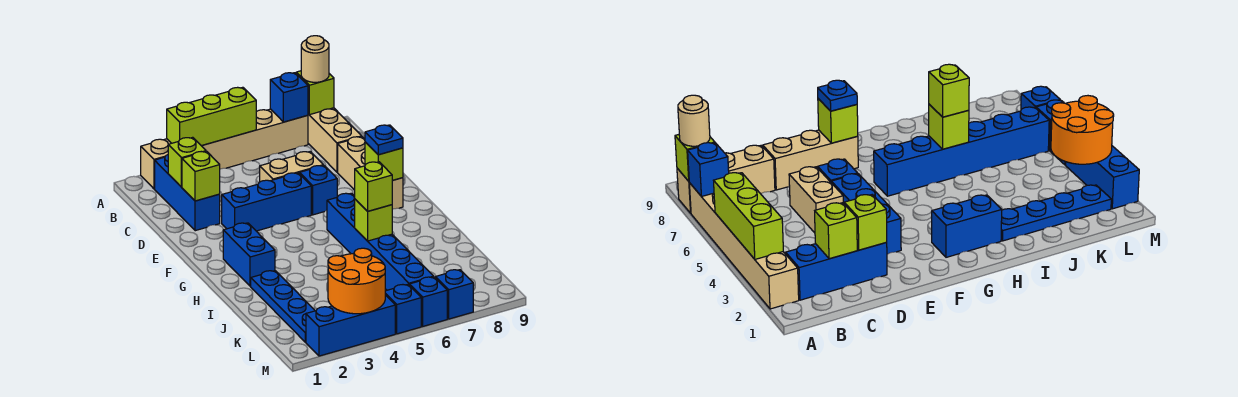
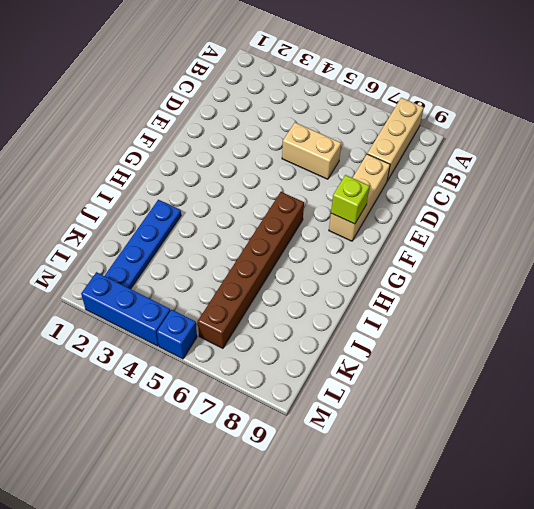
brown brick G6:L6 level 1 -> blue brick G6:L6 level 1
none -> tan brick A2:A7 level 1
none -> blue brick B2:D2 level 1
none -> blue brick E3:E5 level 1

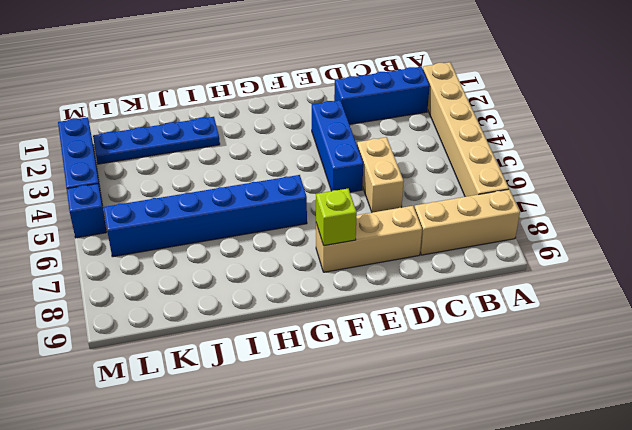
none -> blue brick E6 level 1
none -> blue brick G2:H2 level 1
none -> blue brick M6 level 1

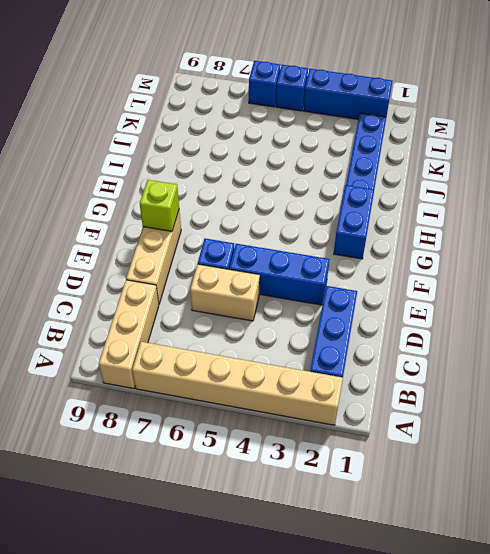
none -> blue brick G6:L6 level 1
none -> blue brick M7 level 1
none -> lime brick A3:A5 level 2

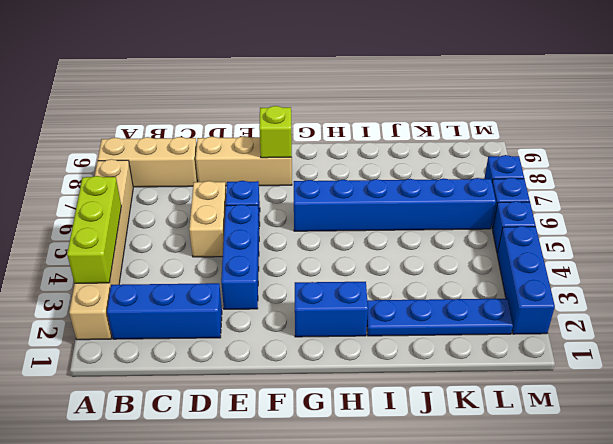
none -> blue brick A7 level 2
none -> lime brick A8 level 2
none -> lime brick C2 level 2

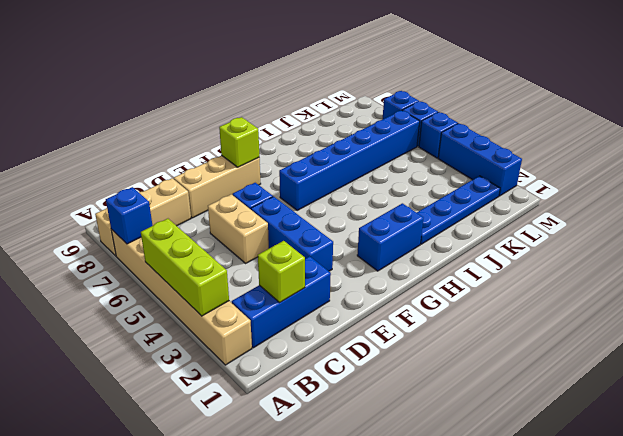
none -> lime brick A8 level 2
none -> lime brick D2 level 2
none -> lime brick I6 level 2

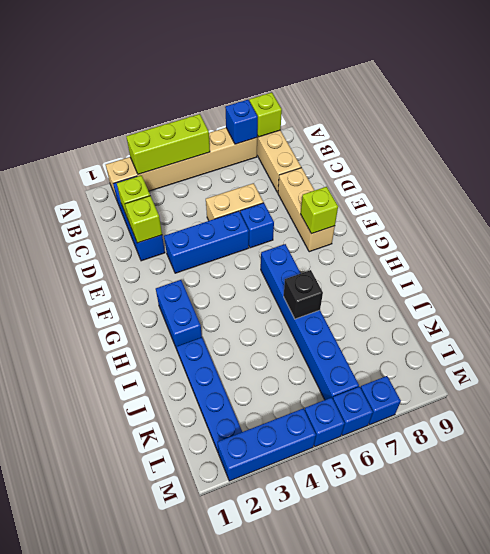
black brick I6 level 2 -> lime brick I6 level 2
none -> orange round brick L3:M4 level 2
none -> tan round brick A8 level 3
none -> blue plate F8 level 3

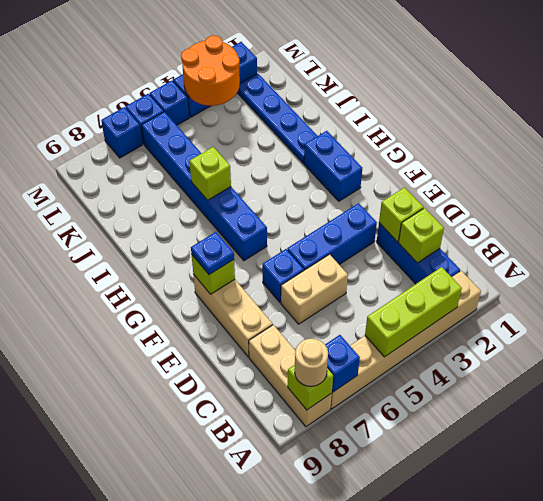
none -> lime brick I6 level 3

